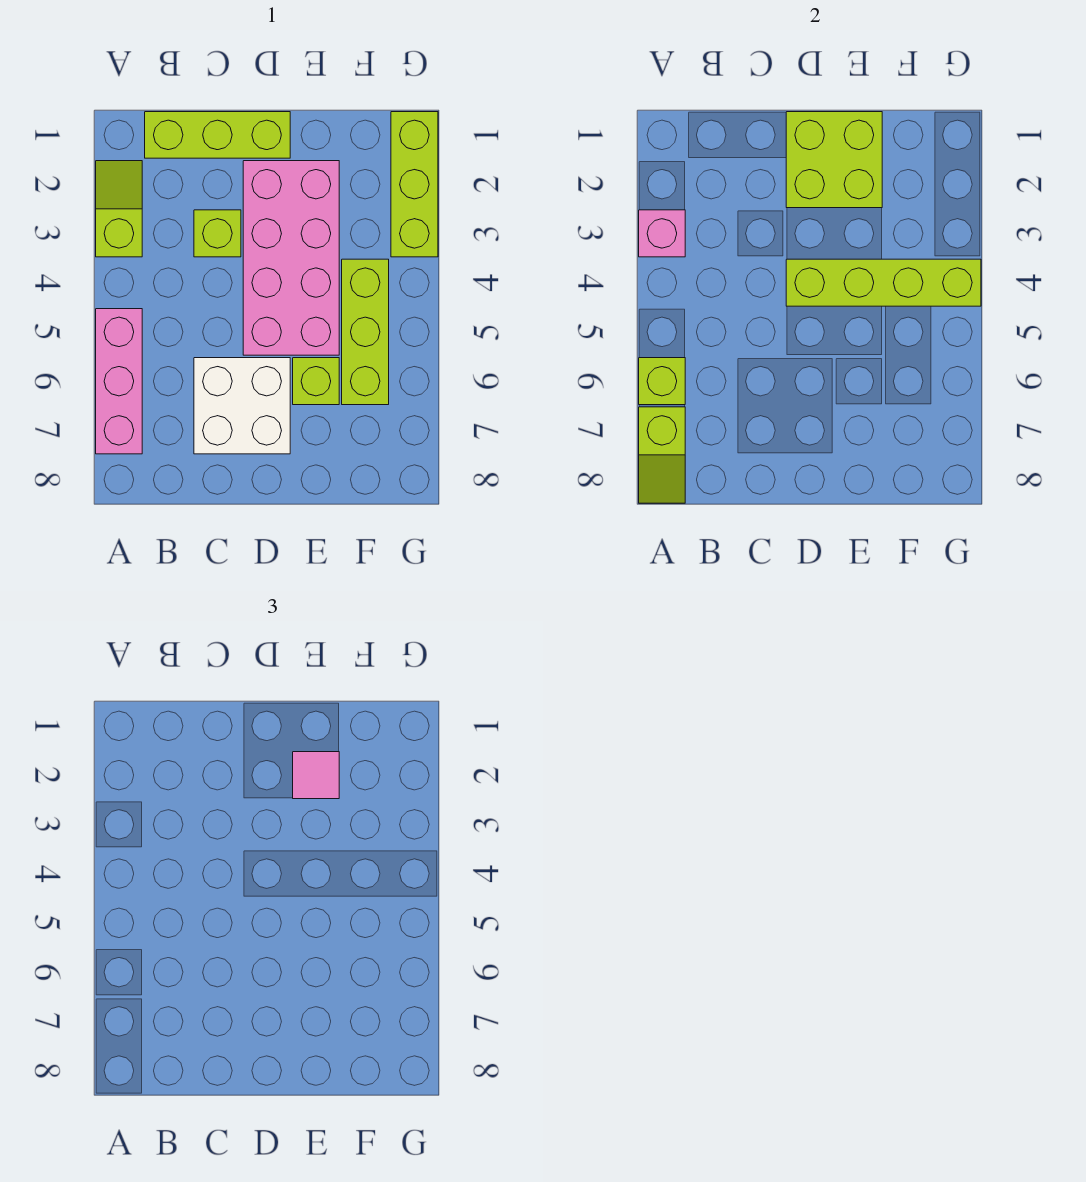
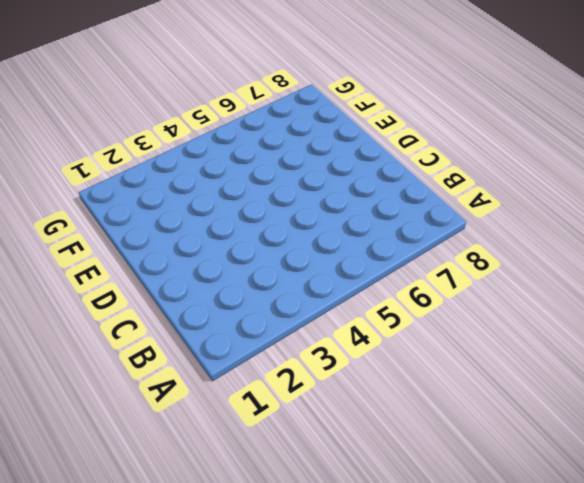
none -> lime slope A2:A3 level 1 top 3
none -> pink brick A5:A7 level 1
none -> lime brick B1:D1 level 1

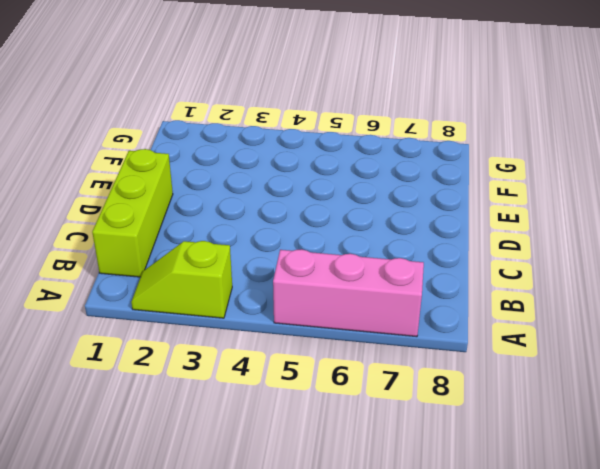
none -> lime brick C3 level 1
none -> white brick C6:D7 level 1
none -> pink brick D2:E5 level 1

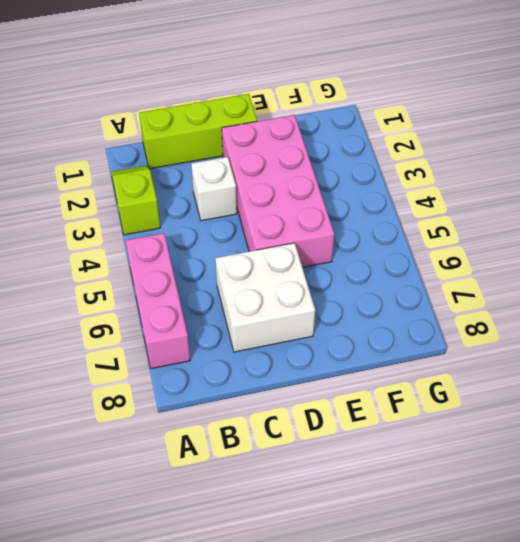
white brick C3 level 1 -> lime brick C3 level 1
none -> lime brick E6 level 1
none -> lime brick F4:F6 level 1
none -> lime brick G1:G3 level 1

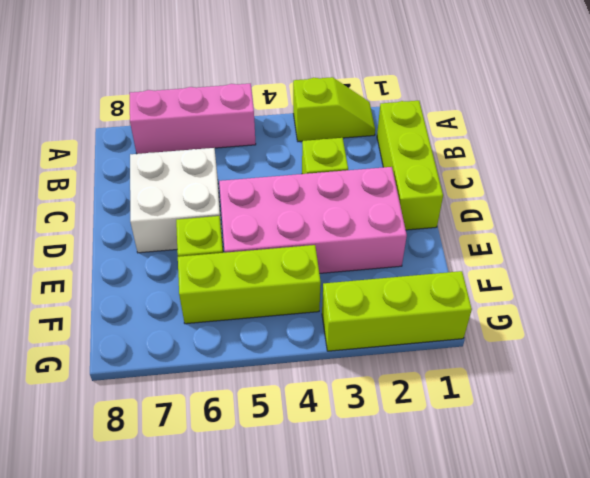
none -> pink brick A3 level 2
none -> lime brick A6 level 2
none -> lime slope A7:A8 level 2 top 7

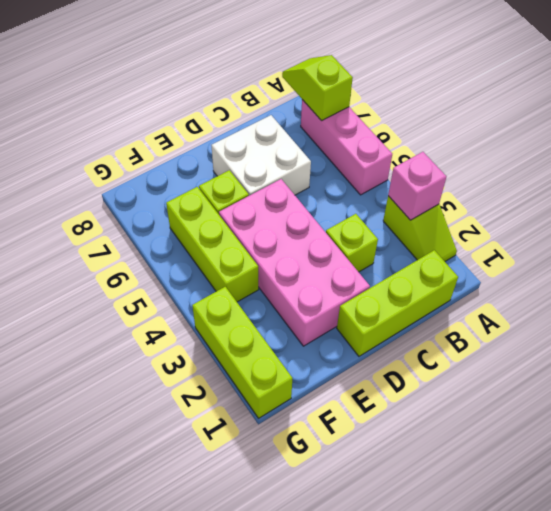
none -> lime brick A6 level 2
none -> lime brick D1:E2 level 2
none -> lime brick D4:G4 level 2

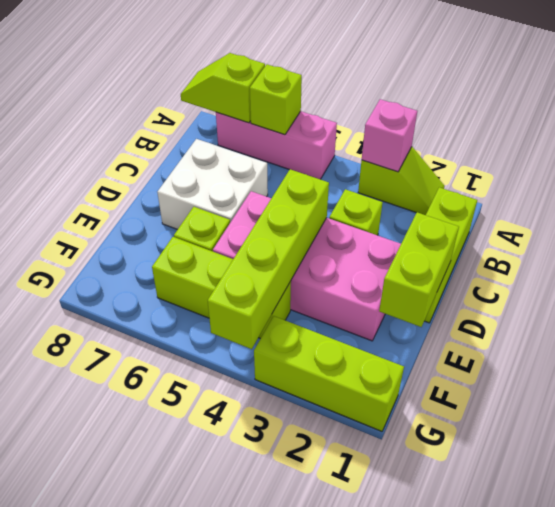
lime brick D1:E1 level 2 -> lime brick D1:E2 level 2
none -> pink tile E2 level 3

